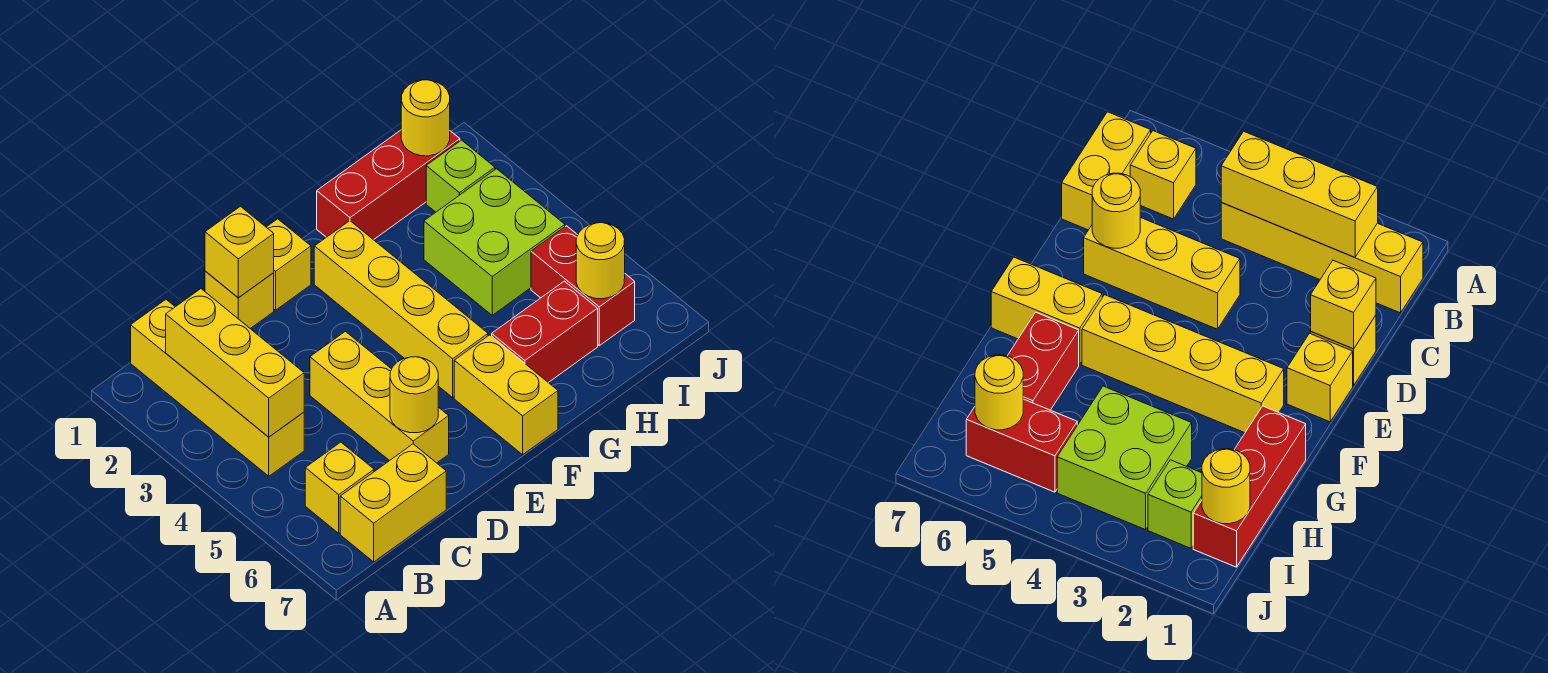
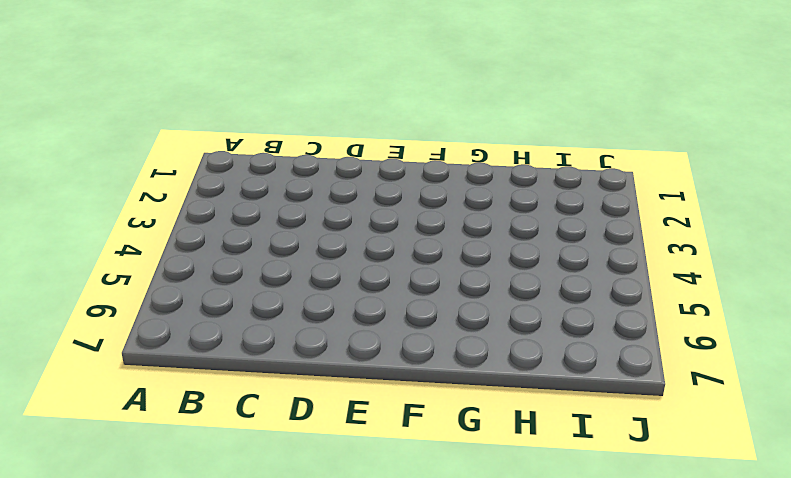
none -> yellow brick B1:B4 level 1
none -> yellow brick B6 level 1
none -> yellow brick B7:C7 level 1

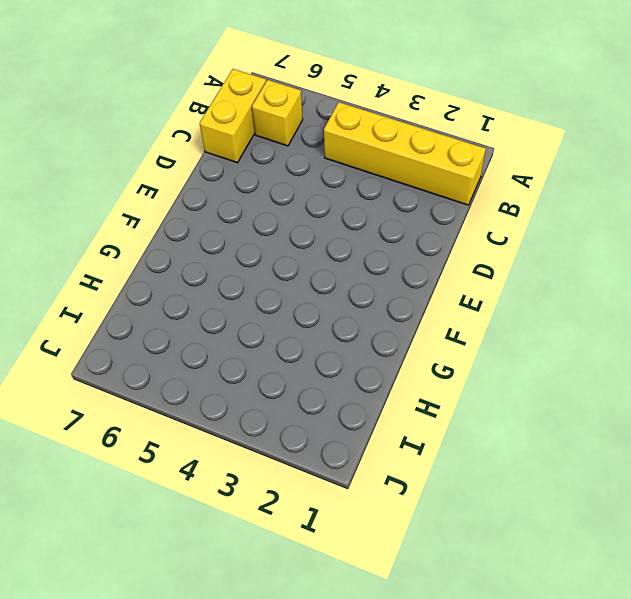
none -> yellow brick D1 level 1
none -> yellow brick D4:D6 level 1
none -> yellow brick E1 level 1

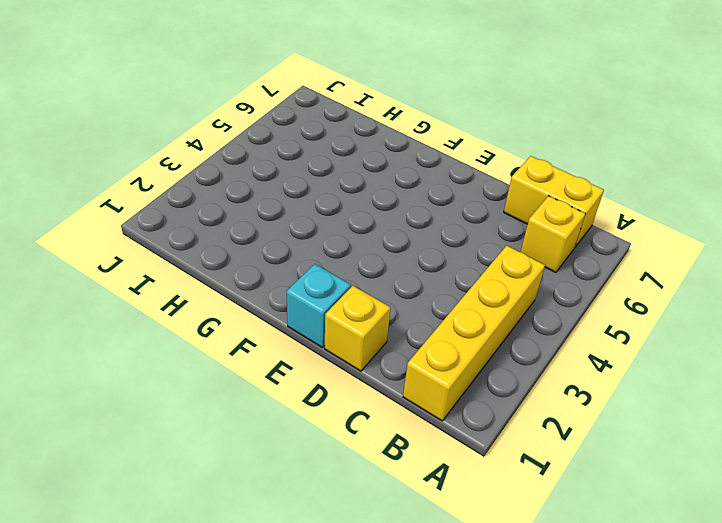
cyan brick E1 level 1 -> yellow brick E1 level 1
none -> yellow brick D4:D6 level 1
none -> yellow brick F2:F5 level 1
none -> yellow brick F6:F7 level 1

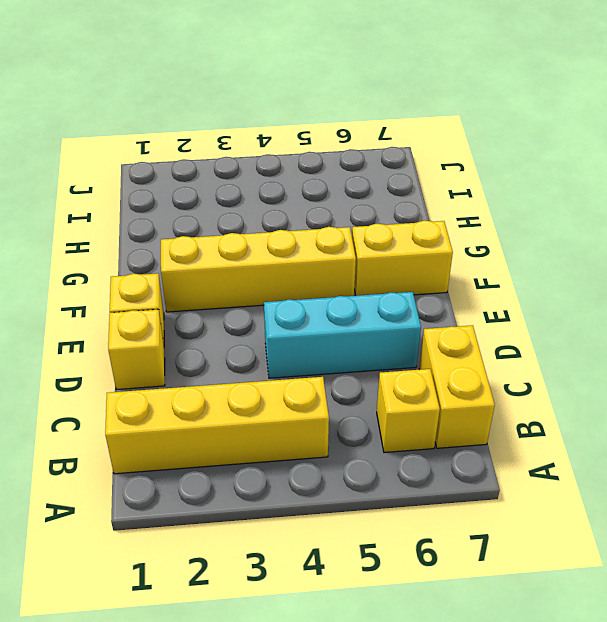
cyan brick D4:D6 level 1 -> yellow brick D4:D6 level 1
none -> red brick G1:I1 level 1
none -> red brick G6:H6 level 1
none -> lime brick H3:I4 level 1

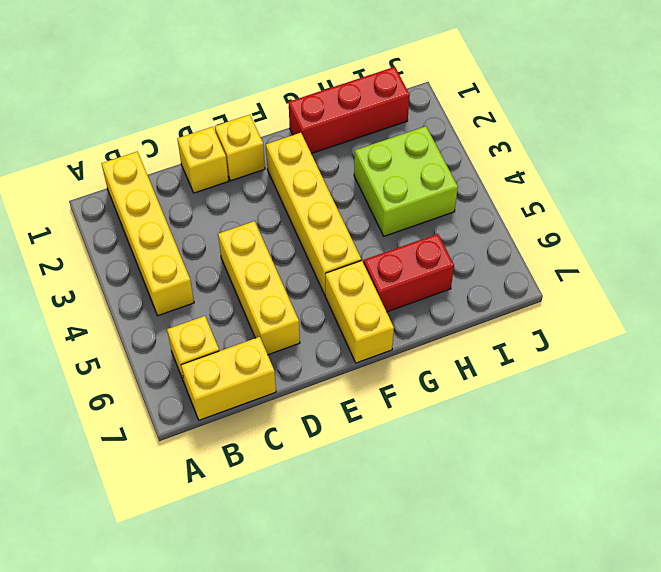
none -> lime brick I2 level 1
none -> red brick I5:I6 level 1
none -> yellow brick B2:B4 level 2

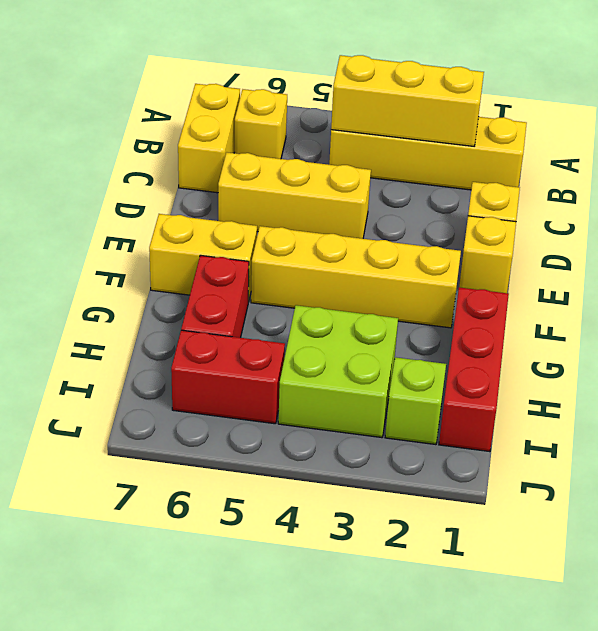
none -> yellow brick D1 level 2
none -> yellow round brick D6 level 2
none -> yellow round brick I1 level 2

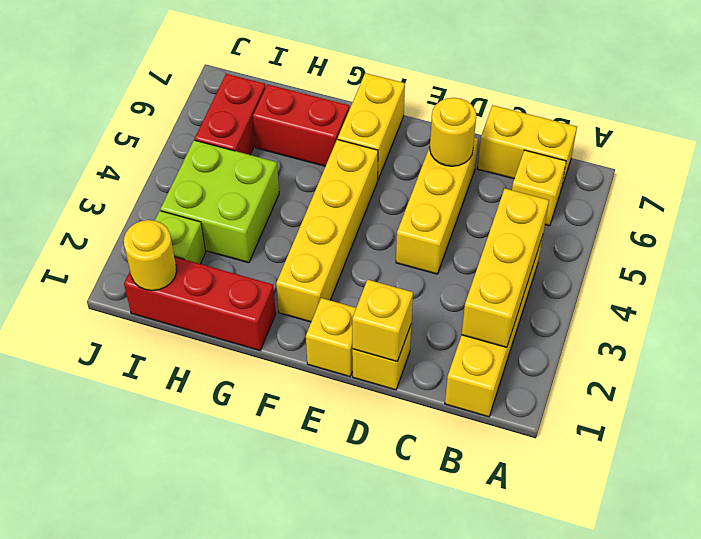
none -> yellow round brick I6 level 2

